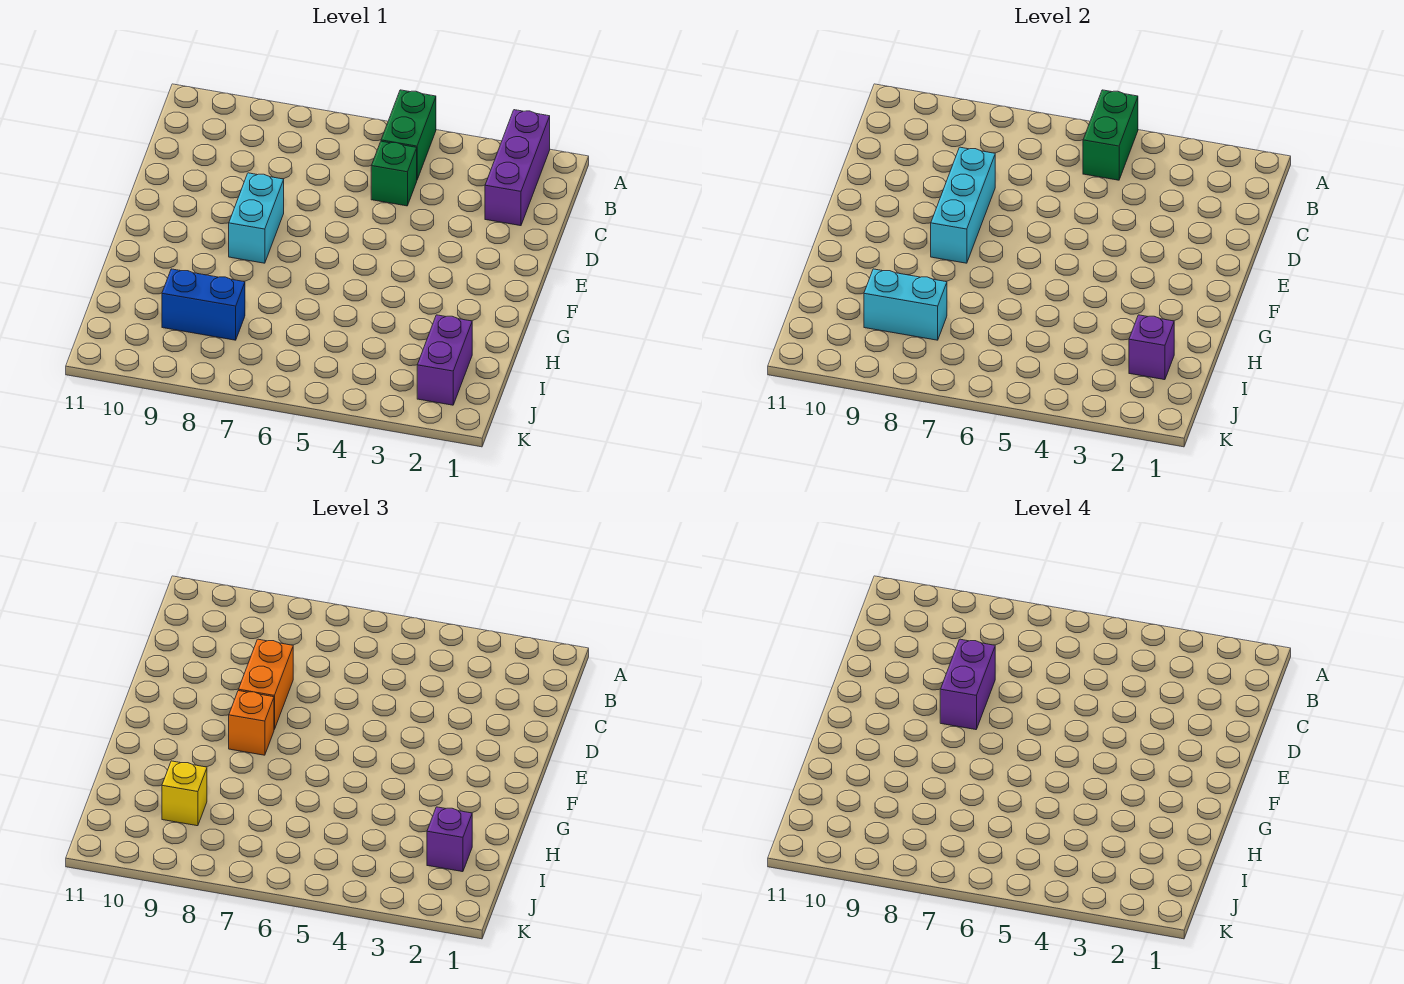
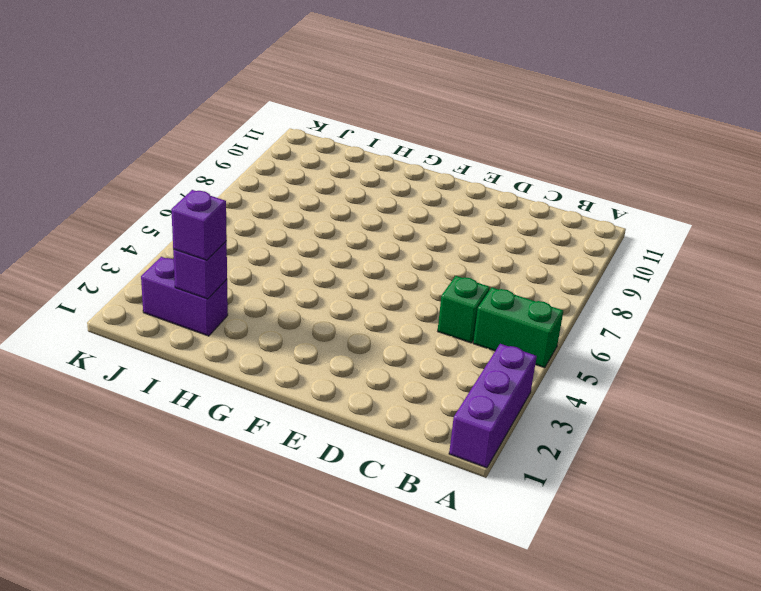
purple brick A1:A3 level 1 -> purple brick A2:C2 level 1
none -> cyan brick E8:F8 level 1
none -> blue brick I8:I9 level 1
none -> green brick A5:B5 level 2

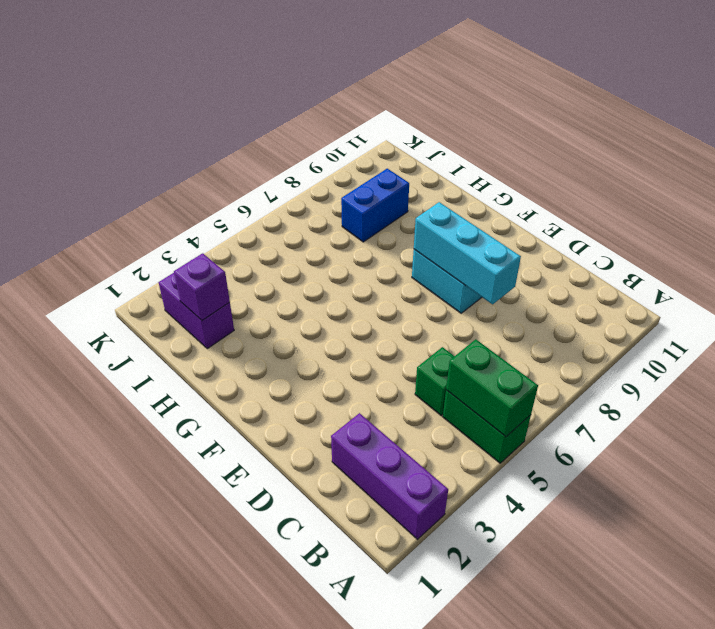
none -> cyan brick I8:I9 level 2
none -> orange brick D8:E8 level 3
none -> orange brick F8 level 3

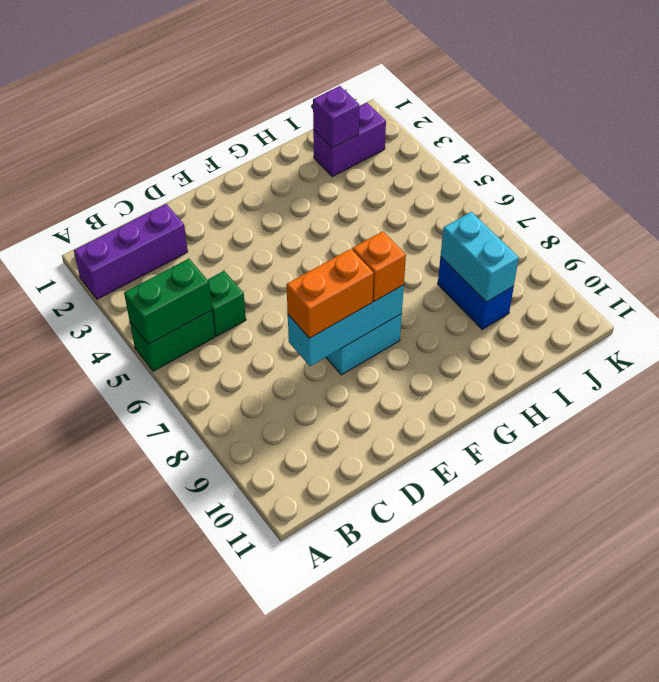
none -> purple brick I2 level 3
none -> yellow brick I9 level 3
none -> purple brick D8:E8 level 4

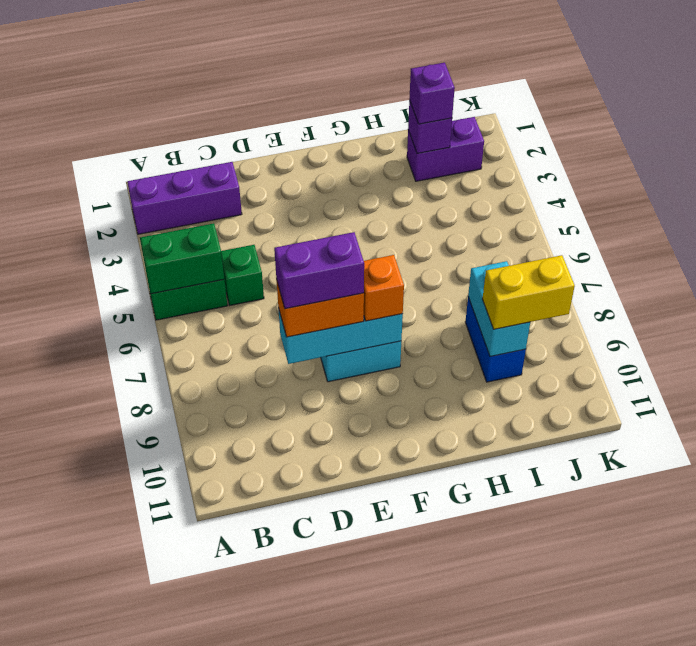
yellow brick I9:J9 level 3 -> yellow brick I9 level 3

